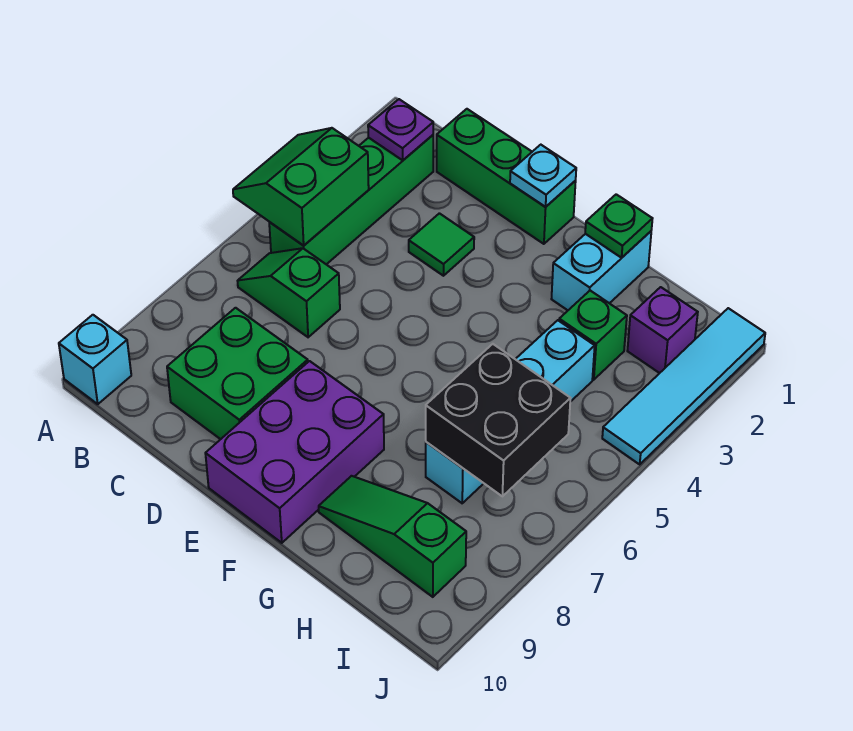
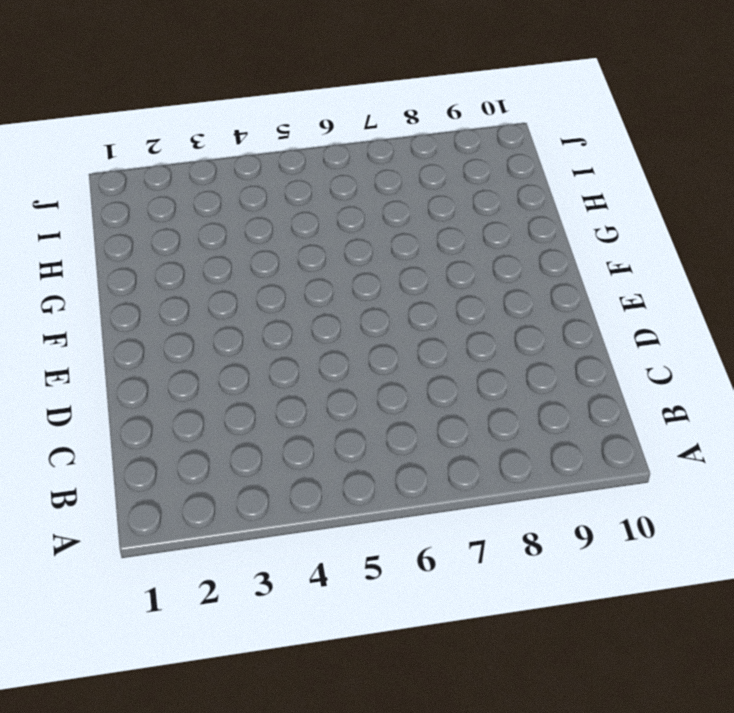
none -> cyan brick A10 level 1
none -> green brick B2:B5 level 1
none -> green slope B6:C6 level 1 top C

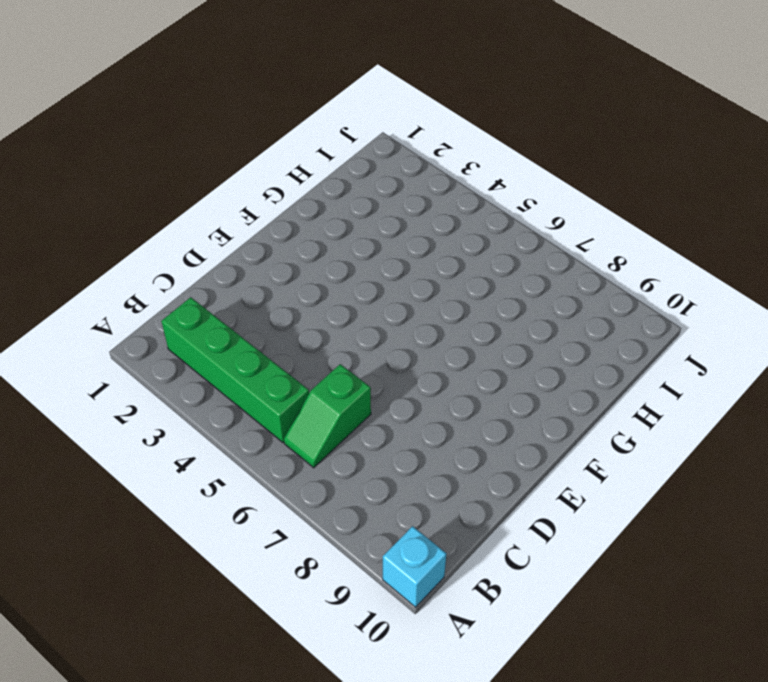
none -> green brick C1:E1 level 1
none -> green brick C8:D9 level 1
none -> green tile D3 level 1

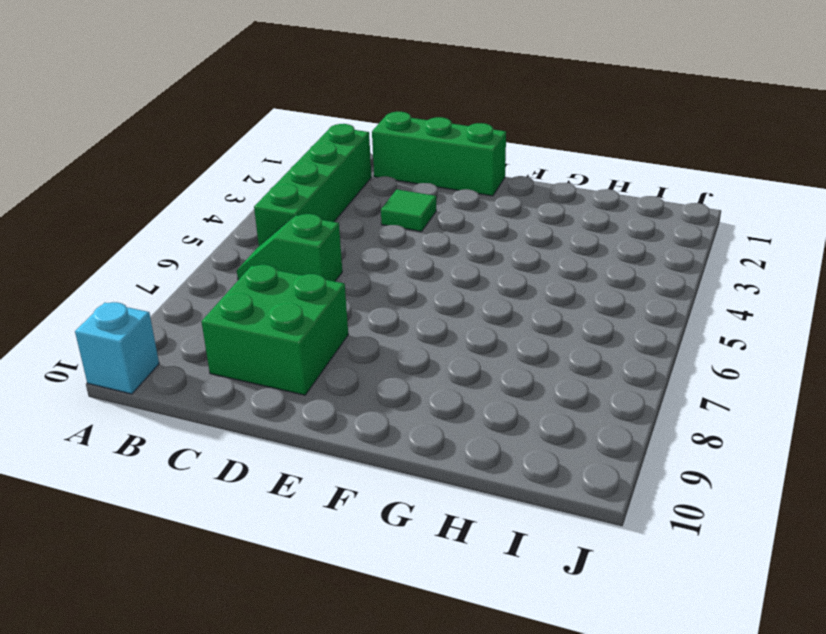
none -> purple brick E8:F10 level 1
none -> cyan brick G1:G2 level 1
none -> green slope G9:I9 level 1 top I

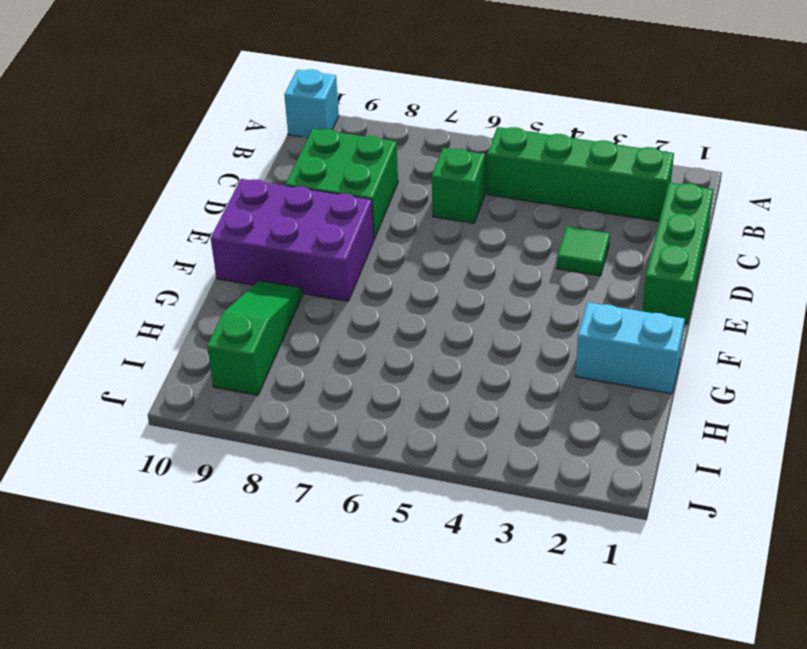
none -> green brick H3 level 1
none -> cyan brick H4:H7 level 1
none -> purple brick I2 level 1

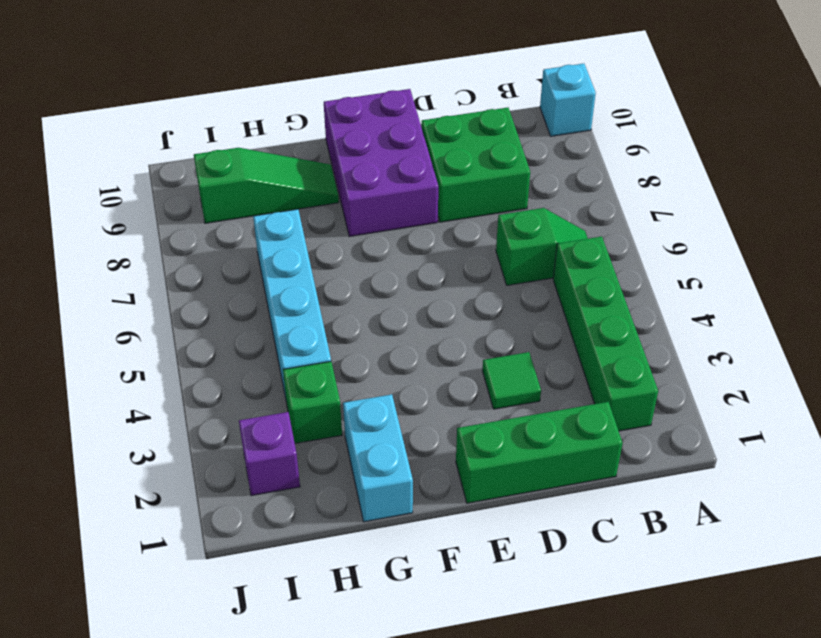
none -> cyan tile J1:J4 level 1
none -> green slope A4:B5 level 2 top B
none -> purple plate B2 level 2

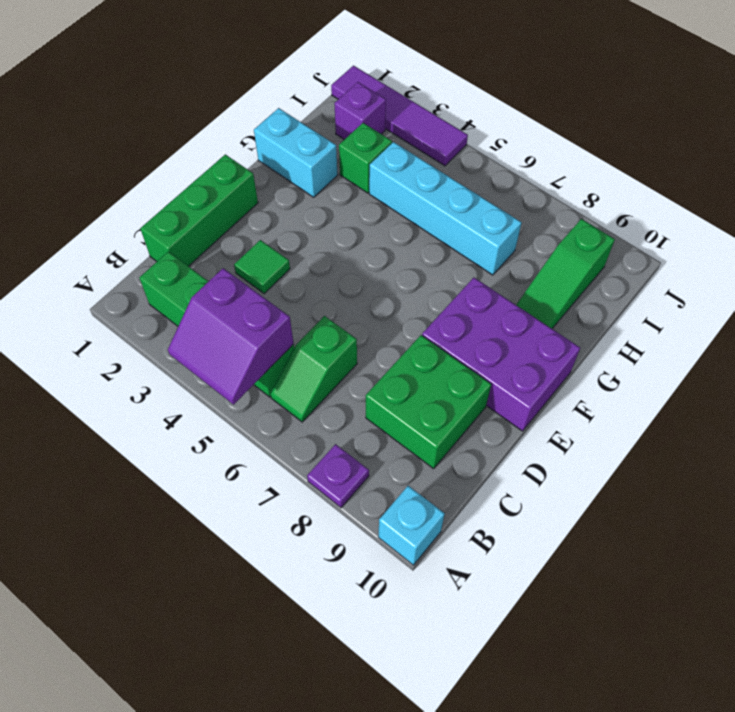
purple slope A4:B5 level 2 top B -> green slope A4:B5 level 2 top B
purple plate A8 level 1 -> purple plate B2 level 2
purple tile J1:J4 level 1 -> cyan tile J1:J4 level 1
none -> cyan plate E1 level 2
none -> green plate G1 level 2
none -> black brick H6:I7 level 2

